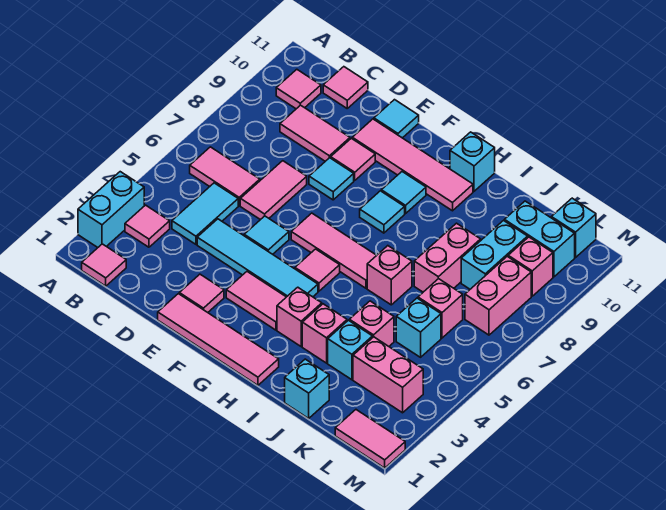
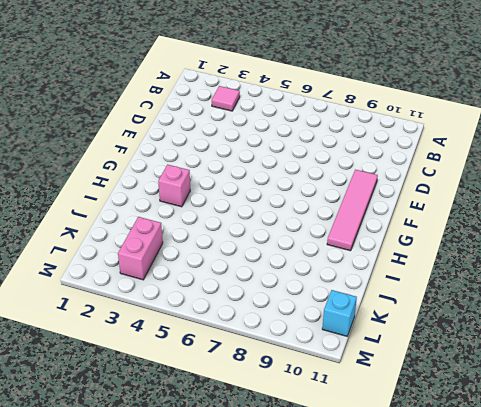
none -> cyan brick A2:A3 level 1
none -> pink tile B1 level 1
none -> pink tile B6:C6 level 1
none -> pink tile B10 level 1

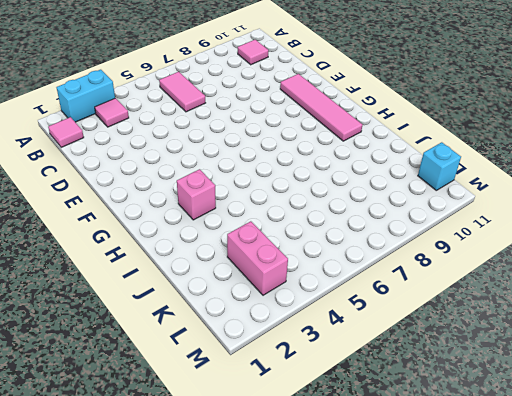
none -> cyan tile C4:C5 level 1
none -> pink tile C9:D9 level 1
none -> pink tile C11 level 1
none -> cyan tile D4:G4 level 1

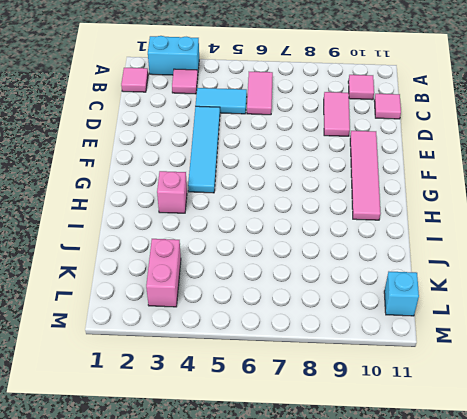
none -> pink tile D6:D7 level 1
none -> pink tile E1:H1 level 1
none -> pink tile E2 level 1
none -> cyan tile E5 level 1

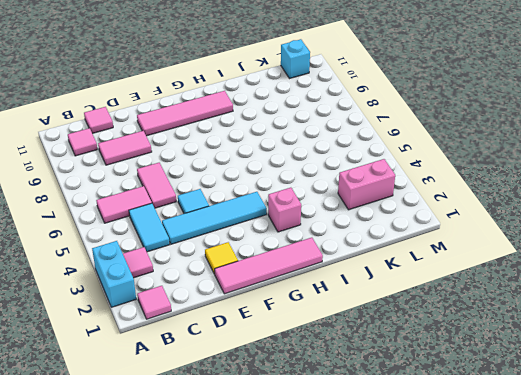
yellow tile E2 level 1 -> pink tile E2 level 1
none -> cyan tile E8 level 1
none -> pink tile E9 level 1
none -> cyan tile E11 level 1
none -> pink tile F3:G3 level 1

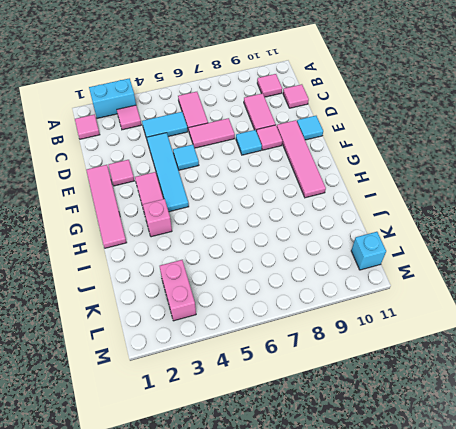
none -> pink tile F6:H6 level 1
none -> pink tile G5 level 1
none -> cyan tile G8 level 1
none -> cyan tile G9 level 1

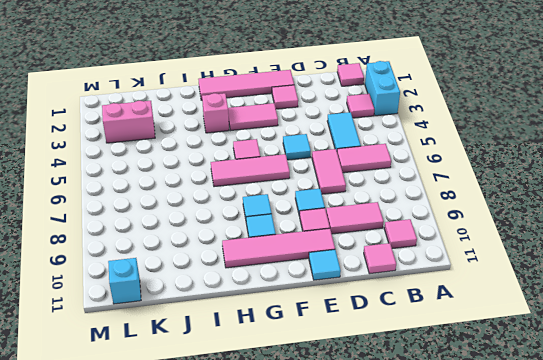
none -> cyan tile D4:G4 level 1
none -> cyan brick H11 level 1
none -> pink brick I3 level 1
none -> pink brick I6 level 1

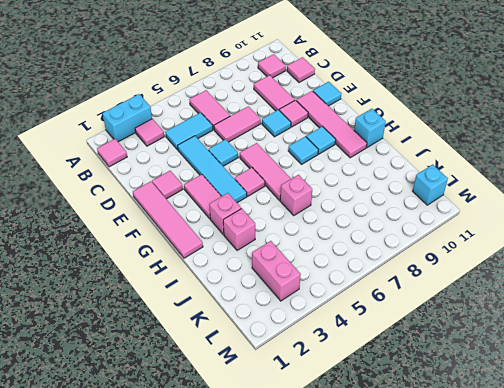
none -> cyan brick J1 level 1
none -> cyan brick J3 level 1
none -> pink brick J4 level 1
none -> pink brick J7:J8 level 1

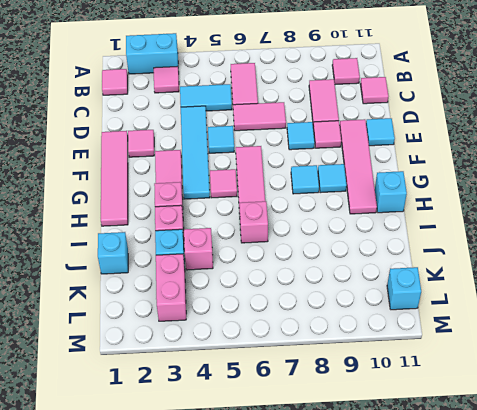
none -> pink brick J7:J8 level 1
none -> cyan brick K5 level 1
none -> pink brick K6 level 1
none -> cyan brick K8:K9 level 1

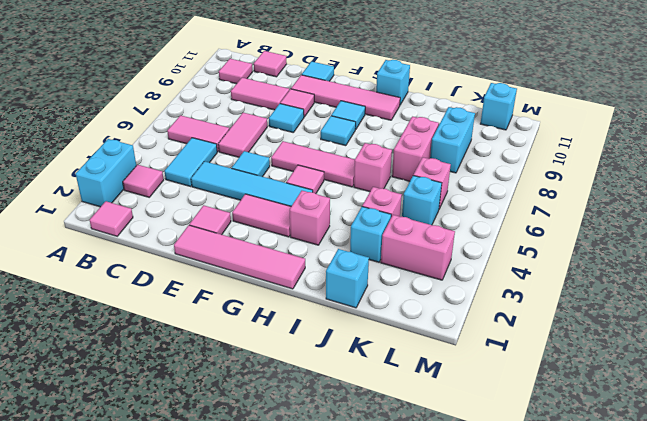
none -> pink brick I3 level 1
none -> cyan brick K10:L10 level 1
none -> pink tile L1:M1 level 1
none -> pink brick L7:L8 level 1

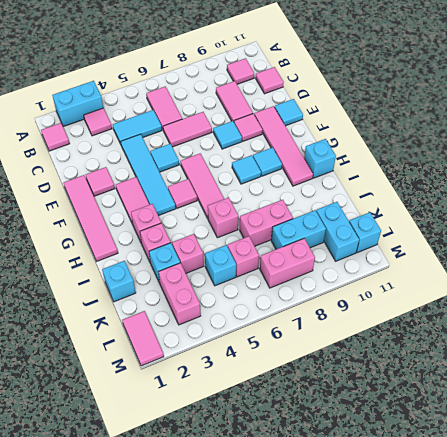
none -> pink brick L9 level 1

